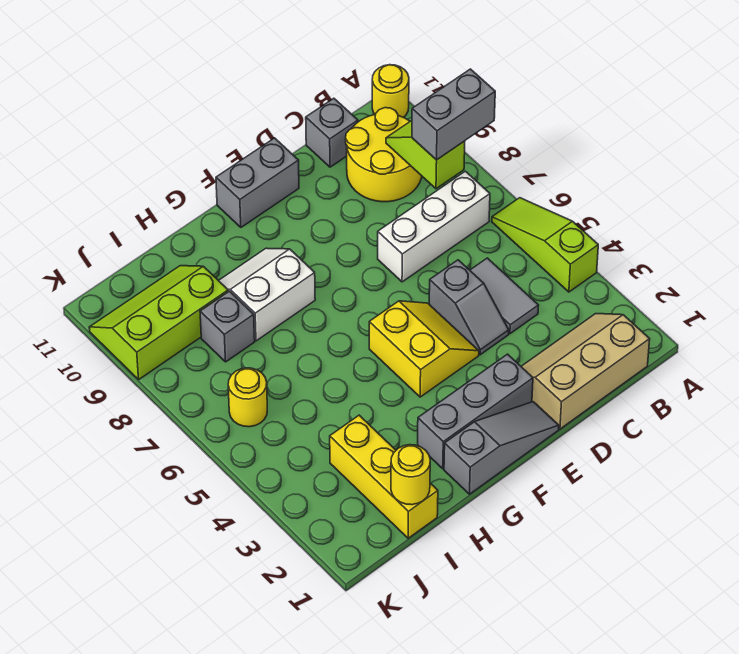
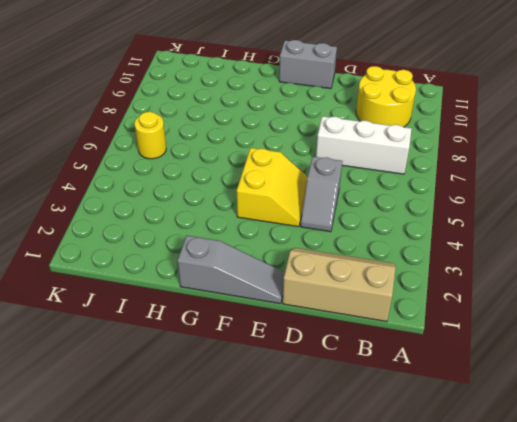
none -> lime slope A4:A6 level 1 top 4
none -> yellow round brick A11 level 1
none -> grey tile C4:C5 level 1

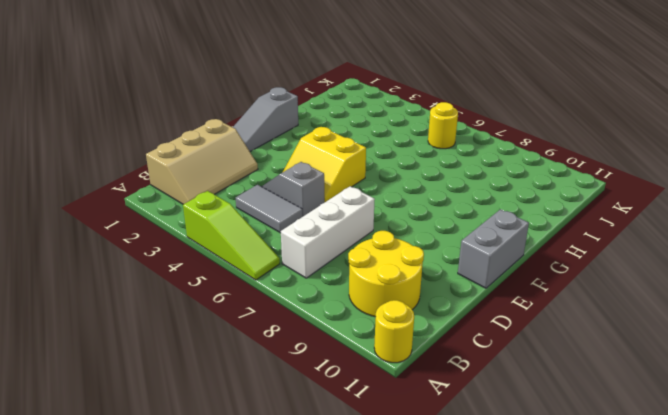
none -> grey brick C11 level 1
none -> grey brick E2:G2 level 1
none -> white slope G8:H9 level 1 top 8

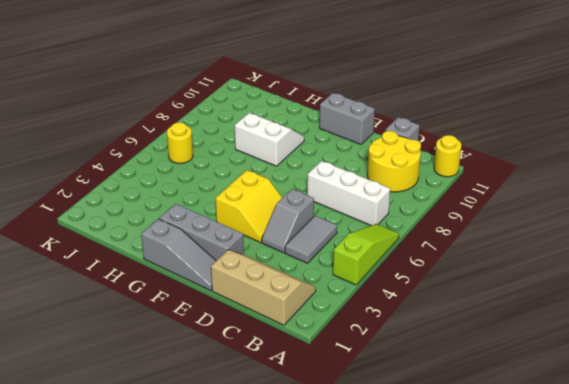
none -> yellow brick I1:I3 level 1
none -> grey brick I8 level 1
none -> lime slope I9:K10 level 1 top 9

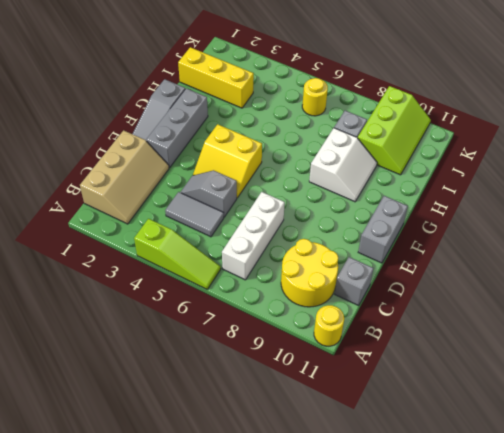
none -> lime slope B8:B9 level 2 top 8
none -> yellow round brick I1 level 2
none -> grey brick A8:B8 level 3

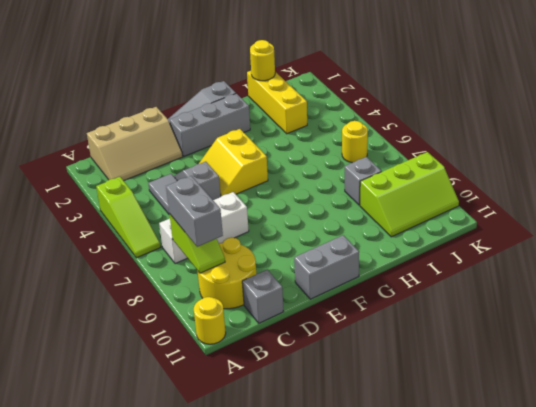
grey brick B8:B9 level 3 -> grey brick A8:B8 level 3
none -> white slope G8:H9 level 1 top 8

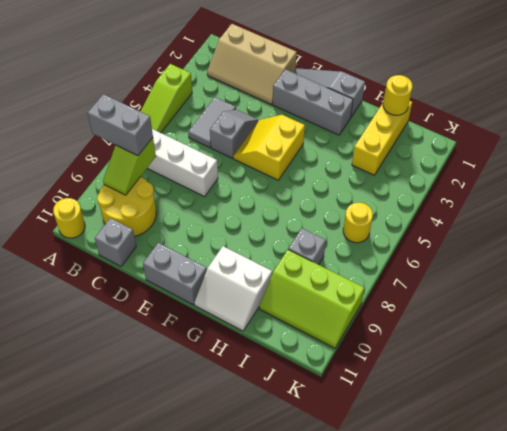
white slope G10:H11 level 1 top 10 -> white slope G8:H9 level 1 top 8

